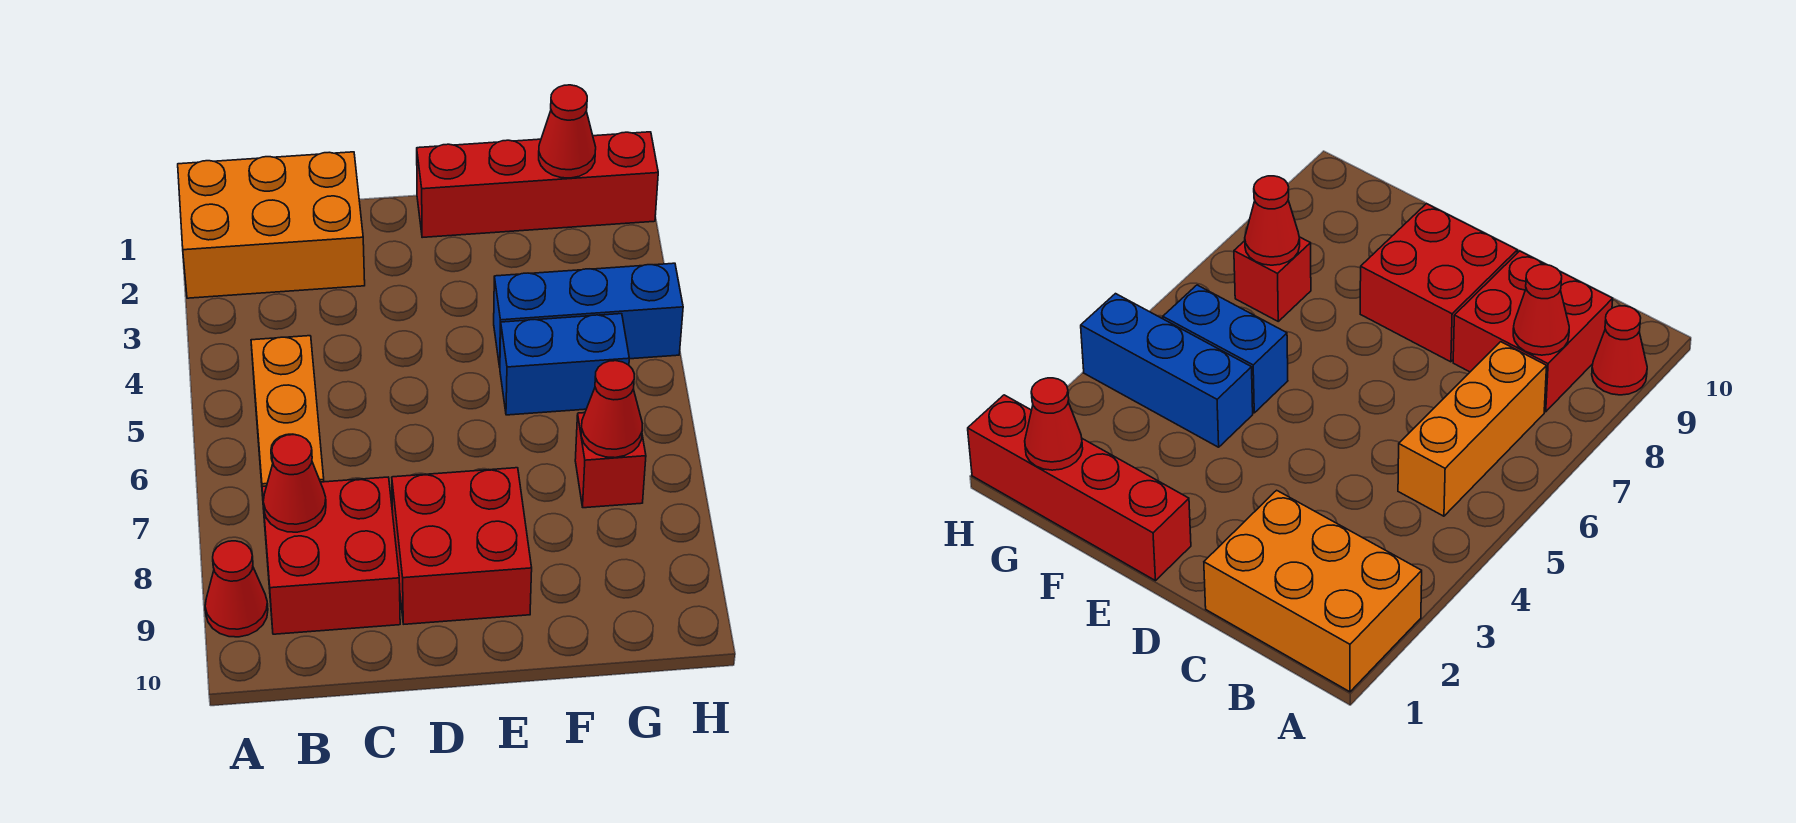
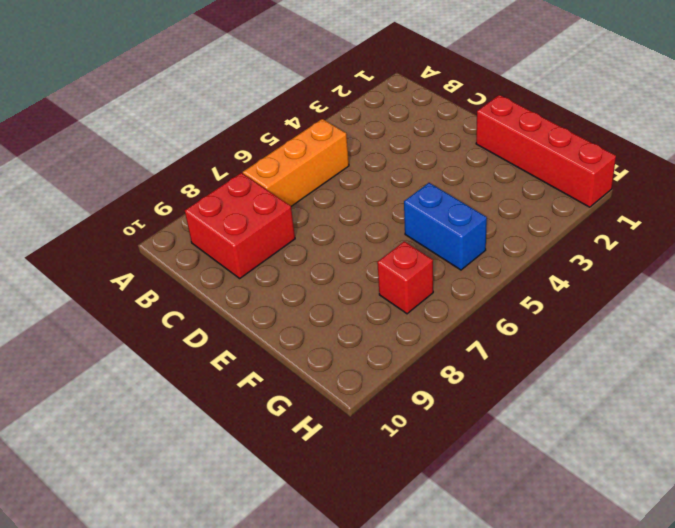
none -> orange brick A1:C2 level 1
none -> red cone A9 level 1
none -> red brick D8:E9 level 1

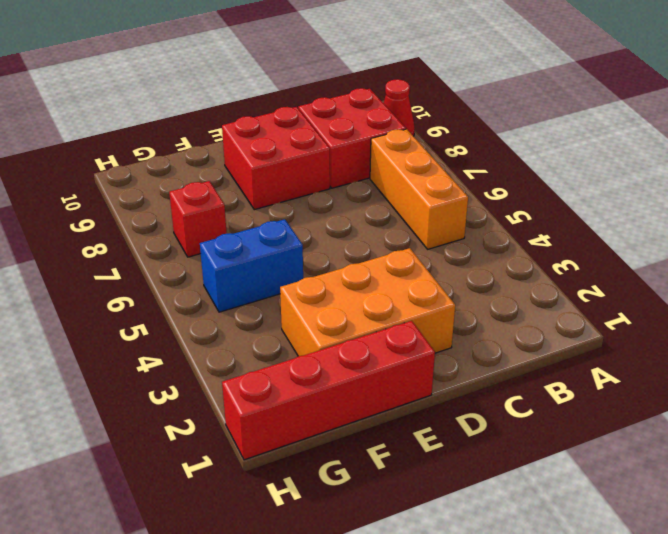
orange brick D2:F3 level 1 -> orange brick A1:C2 level 1
none -> blue brick F4:H4 level 1
none -> red cone B8 level 2
none -> red cone G1 level 2

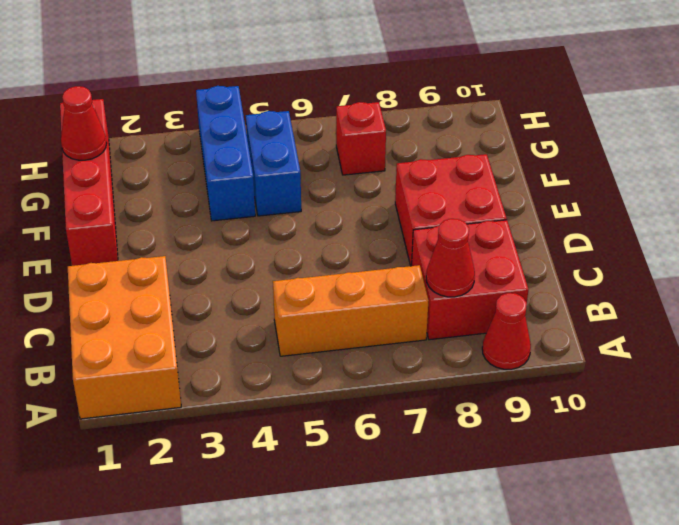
none -> red cone G7 level 2

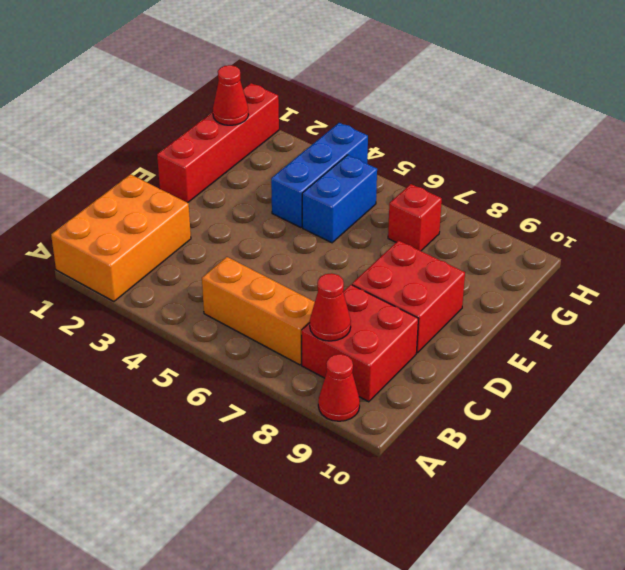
none -> red cone G7 level 2

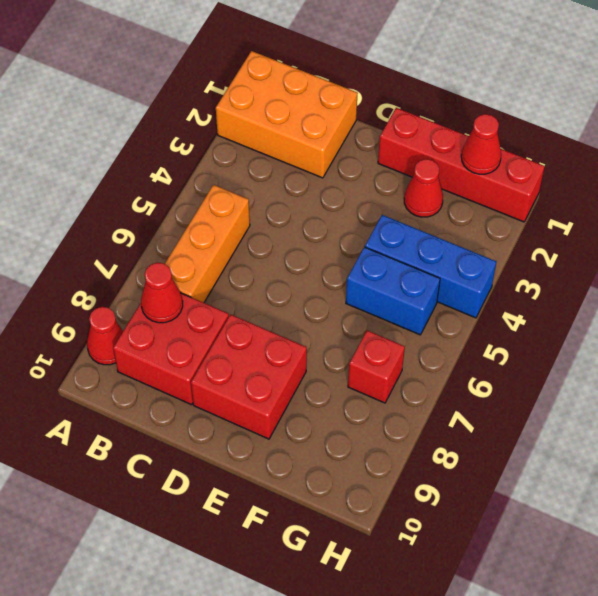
red cone F2 level 1 -> red cone G7 level 2

